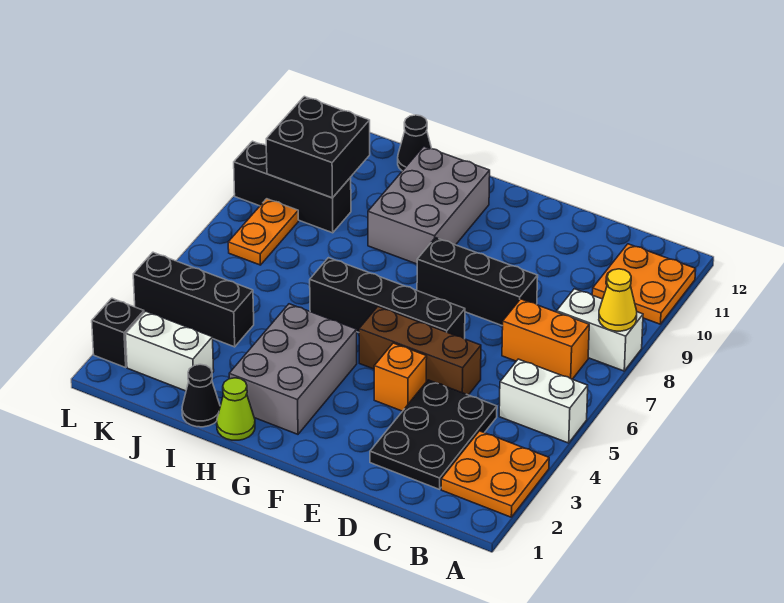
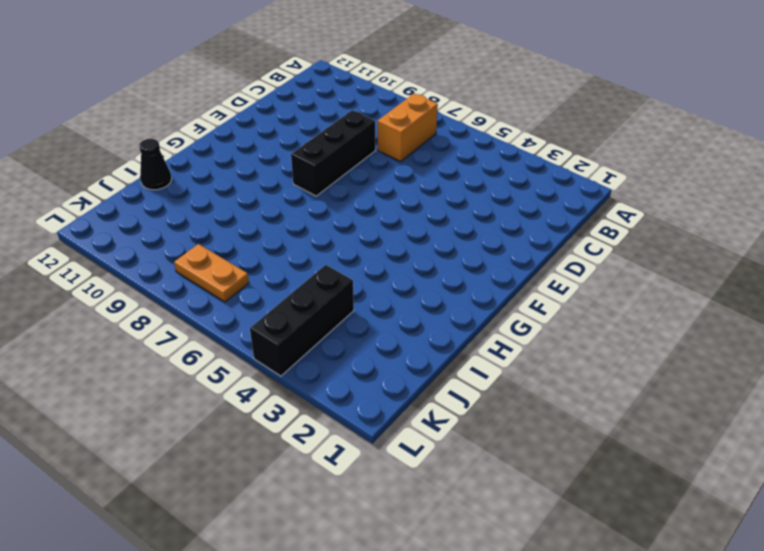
none -> orange plate A2:B3 level 1
none -> white brick A5:B5 level 1
none -> white brick A8:B8 level 1

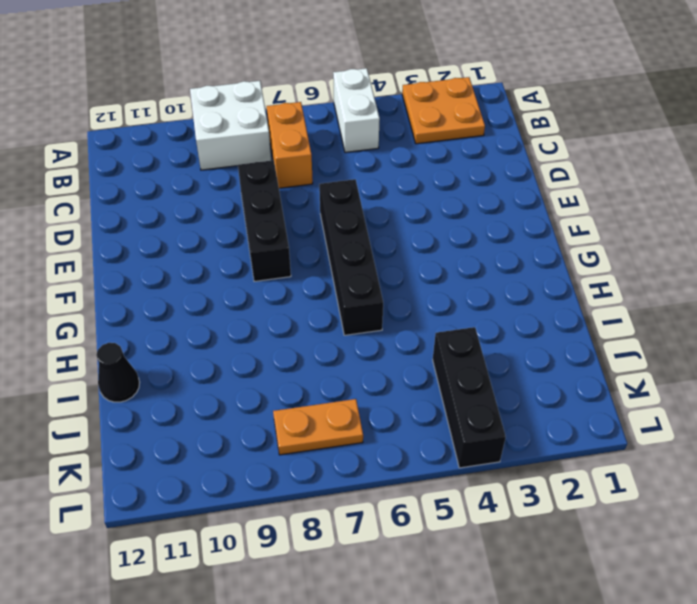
white brick A8:B9 level 1 -> white brick A8:B8 level 1
none -> orange plate A10:B11 level 1
none -> black plate C2:D4 level 1
none -> brown brick D5:F5 level 1

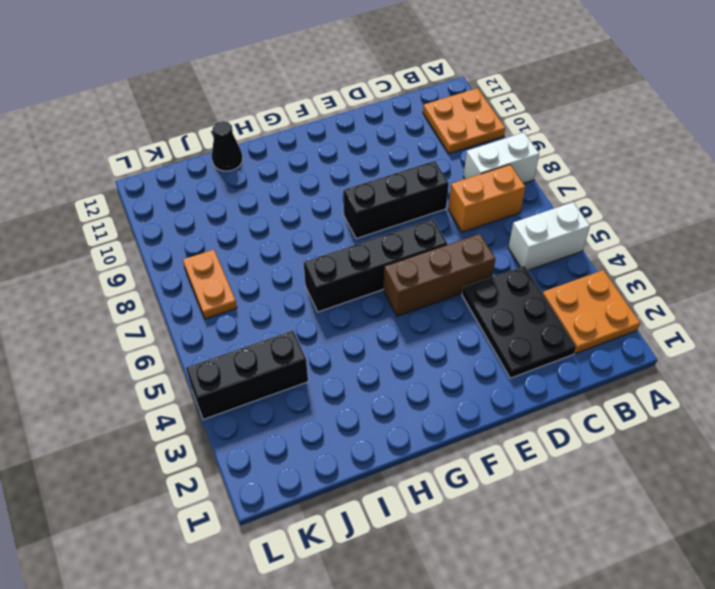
none -> orange brick E4 level 1
none -> grey brick G2:H4 level 1
none -> grey brick G9:H11 level 1

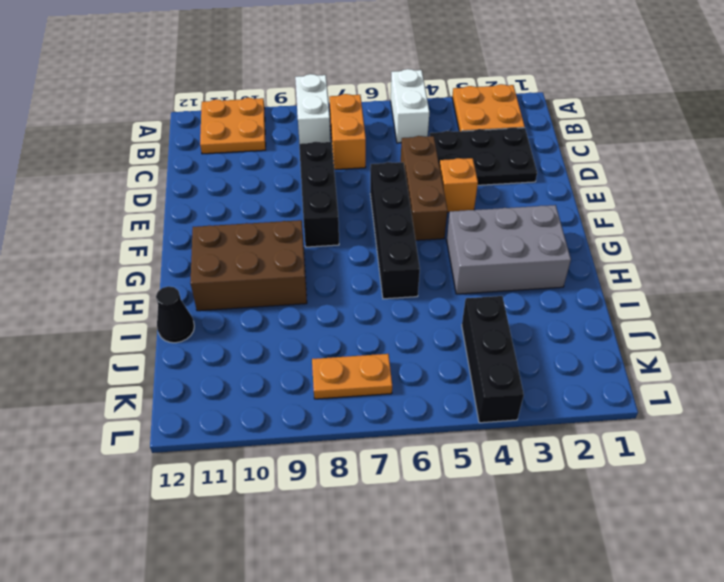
brown brick G9:H11 level 1 -> grey brick G9:H11 level 1
none -> lime cone H1 level 1
none -> black cone I1 level 1
none -> white brick J2:K2 level 1

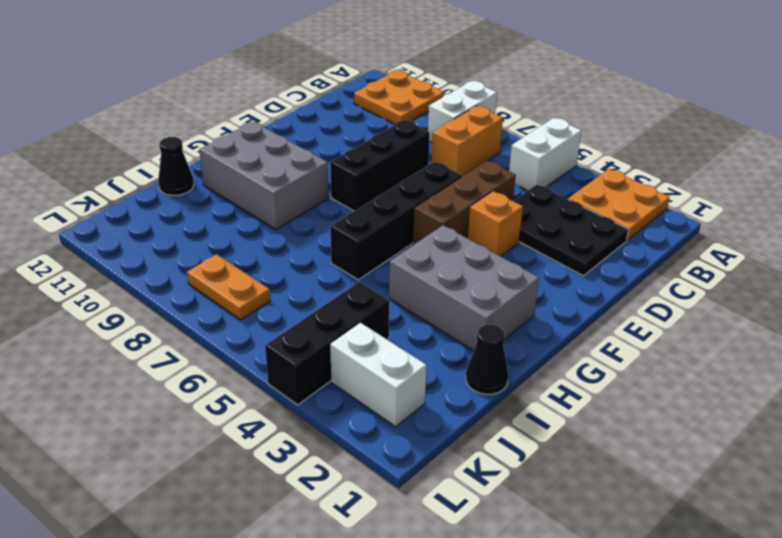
white brick K2:K3 level 1 -> white brick J2:K2 level 1
none -> lime cone H1 level 1
none -> black brick J9:L9 level 1
none -> black brick L2 level 1

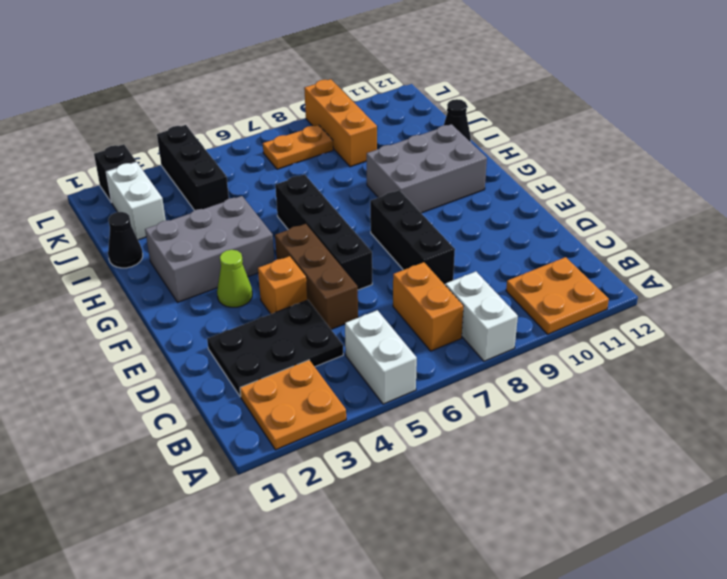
lime cone F3 level 1 -> lime cone H1 level 1
orange brick J9:L9 level 1 -> black brick J9:L9 level 1
none -> yellow cone A8 level 2
none -> black brick J9:K10 level 2

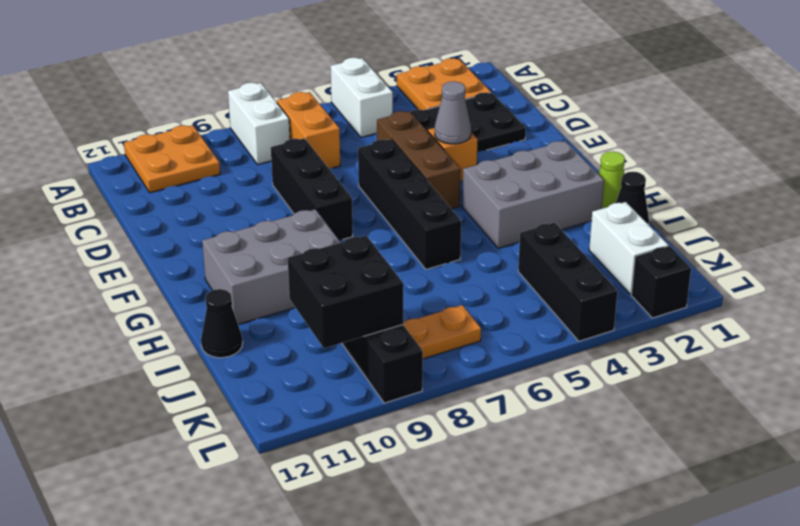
grey cone E4 level 2 -> none
none -> yellow cone A8 level 2

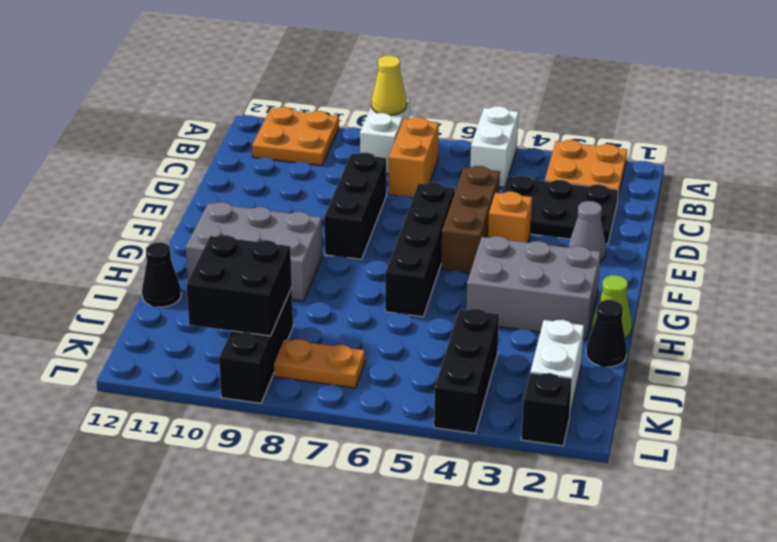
grey cone E2 level 1 -> none

